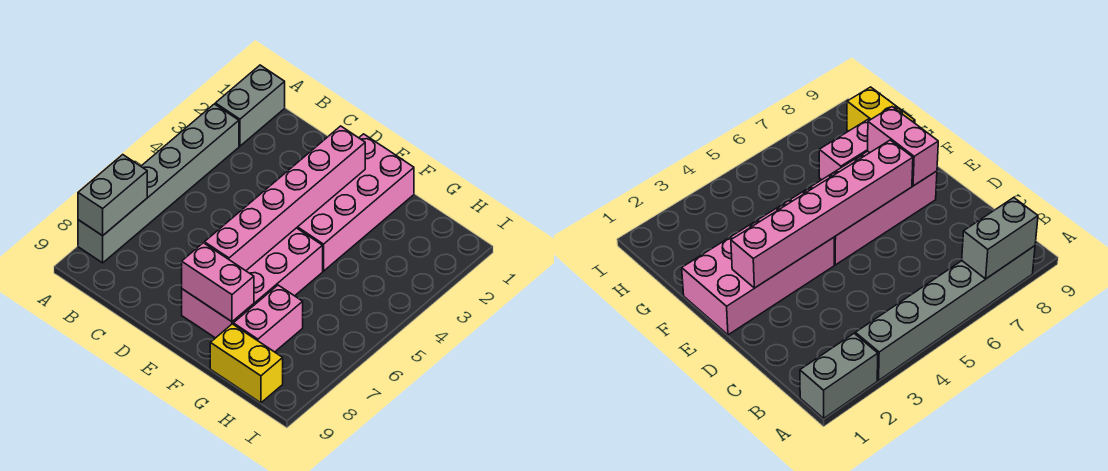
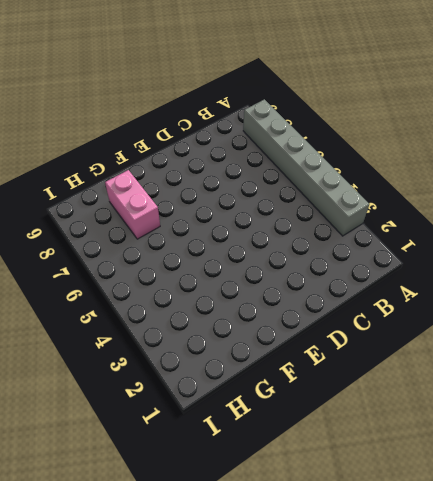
none -> grey brick A1:A2 level 1
none -> pink brick E1:F4 level 1

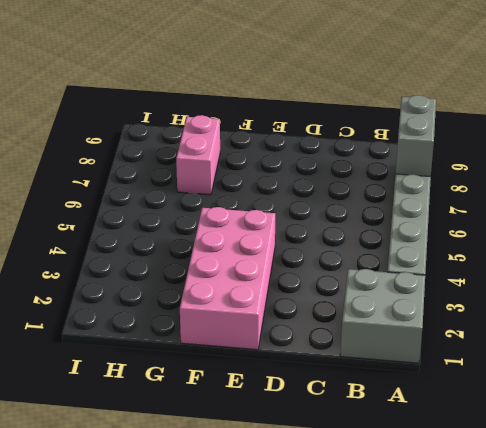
grey brick A1:B2 level 1 -> grey brick A1:A2 level 1
none -> pink brick E5:F8 level 1
none -> yellow brick G9:H9 level 1

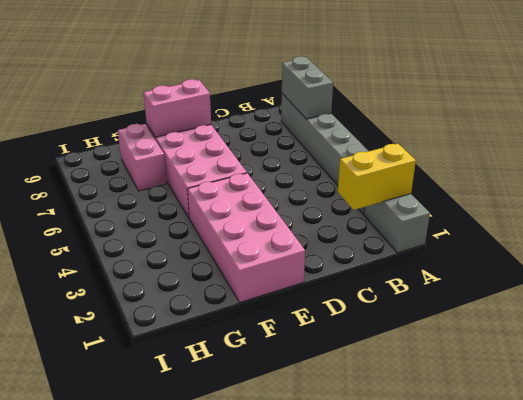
yellow brick A2:B2 level 2 -> yellow brick G9:H9 level 1
none -> pink brick E2:E7 level 2

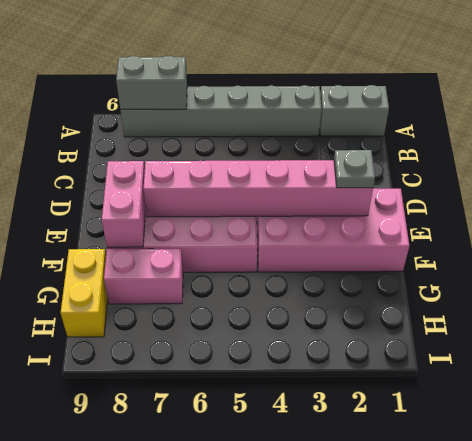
grey plate E2 level 3 -> none

